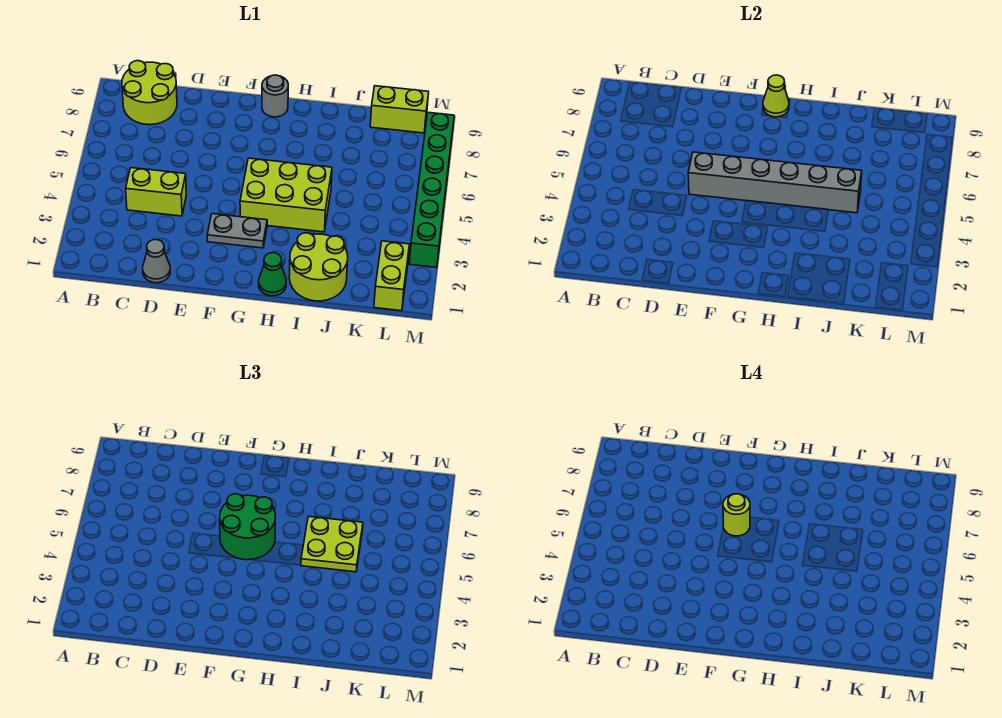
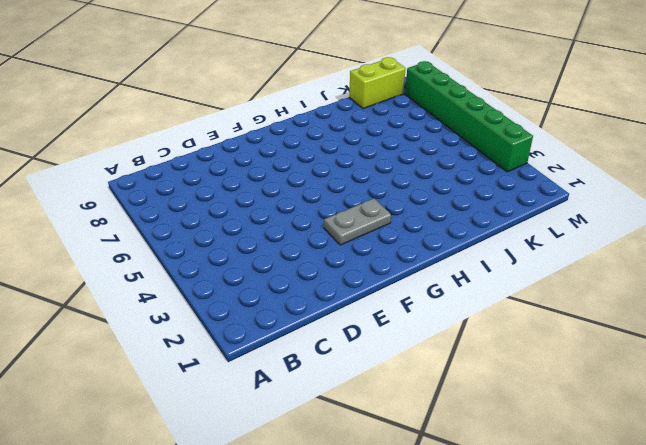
none -> lime round brick B8:C9 level 1
none -> lime brick C4:D4 level 1
none -> grey cone D1 level 1

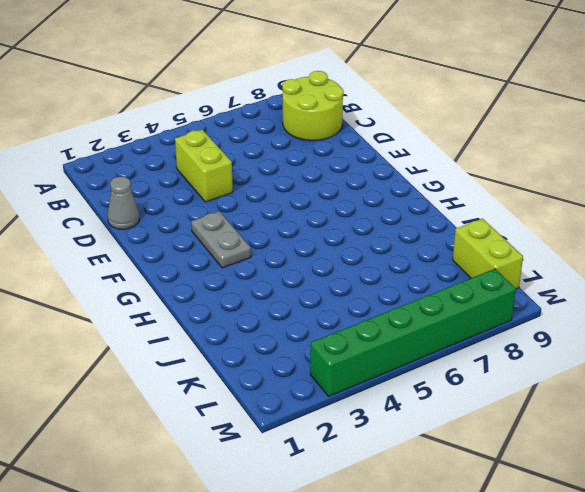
none -> lime brick G4:I5 level 1
none -> grey round brick G9 level 1
none -> green cone H1 level 1

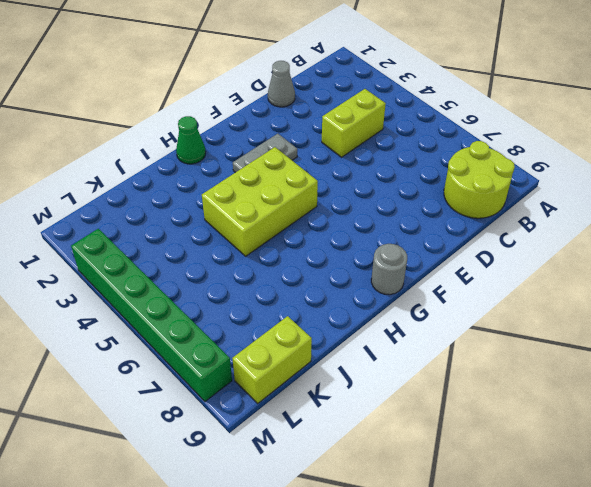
none -> lime round brick I1:J2 level 1
none -> lime brick L1:L2 level 1
none -> grey brick E5:J5 level 2

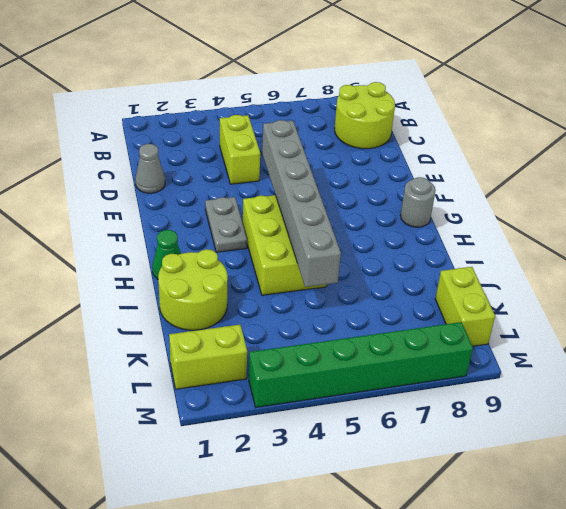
none -> lime cone G9 level 2
none -> green round brick F5:G6 level 3
none -> lime plate I5:J6 level 3

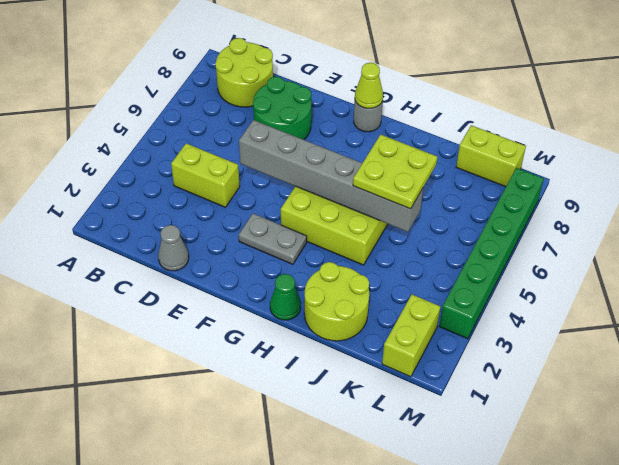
green round brick D7:E8 level 1 -> green round brick F5:G6 level 3
none -> lime round brick F6 level 4

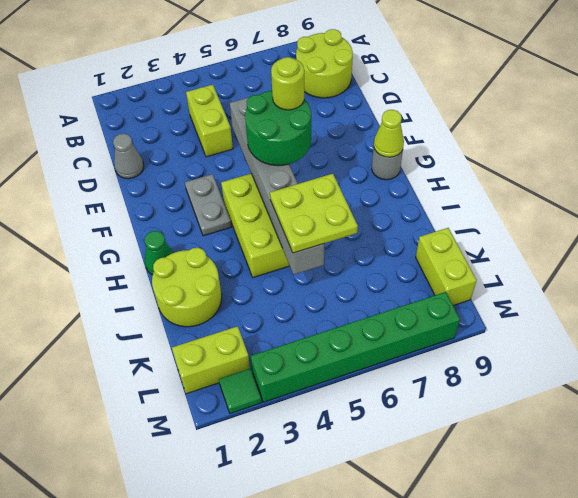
green tile M2 level 1 -> none

